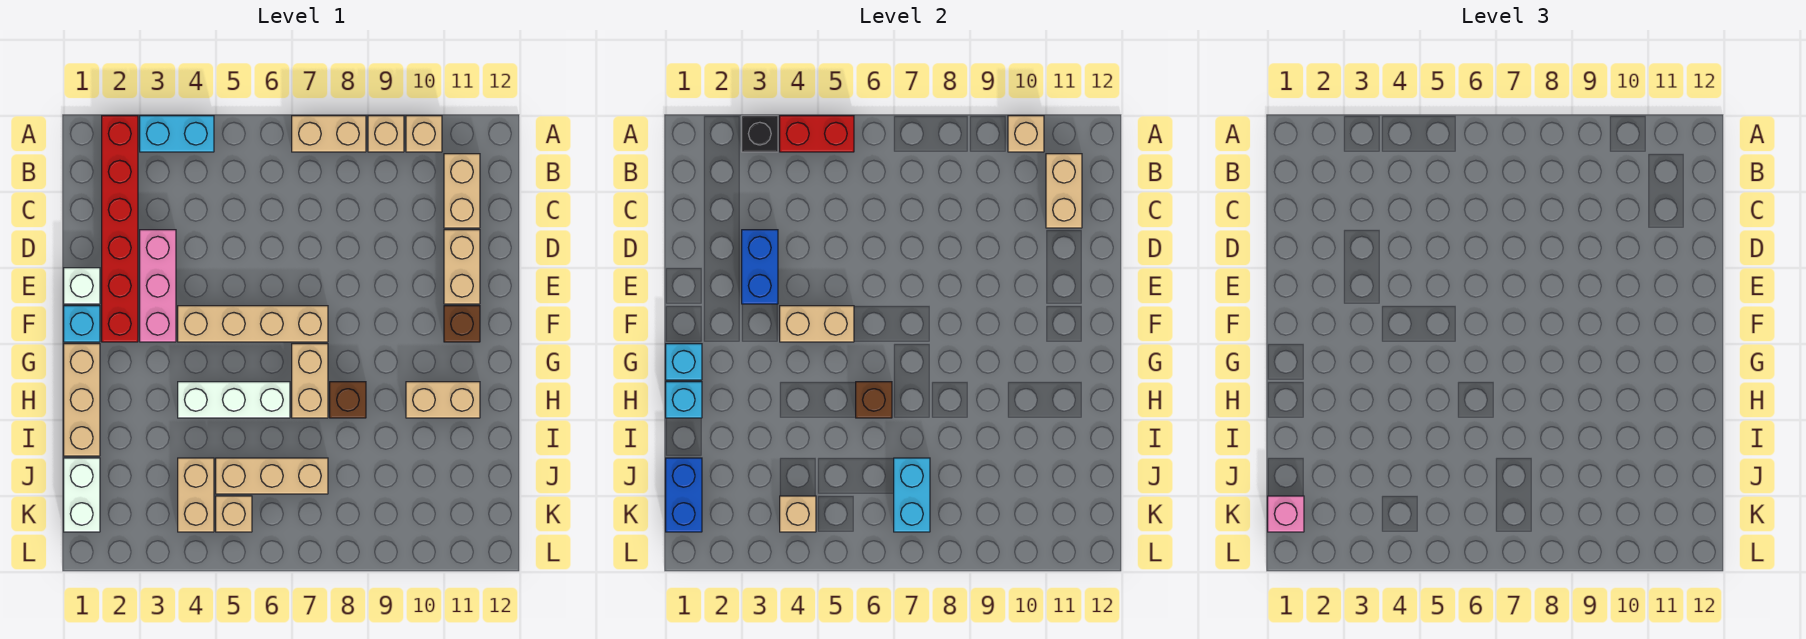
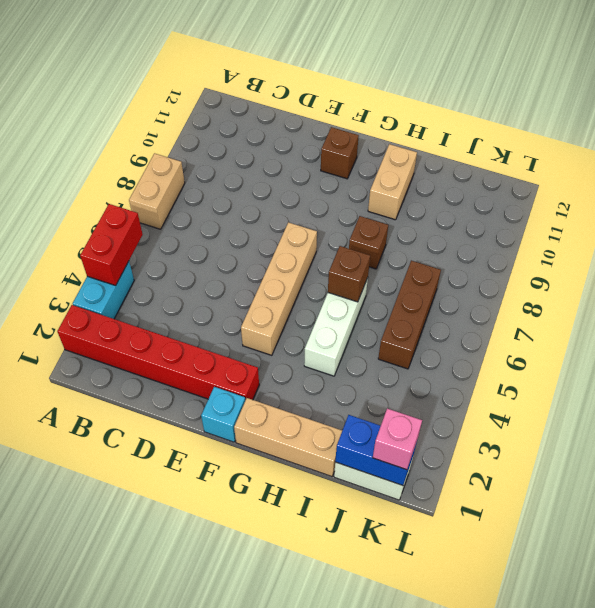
brown brick J5:J7 level 1 -> tan brick J5:J7 level 1
none -> tan brick A9 level 1
none -> tan brick A10 level 1
none -> tan brick B11:C11 level 1
none -> pink brick D3:F3 level 1

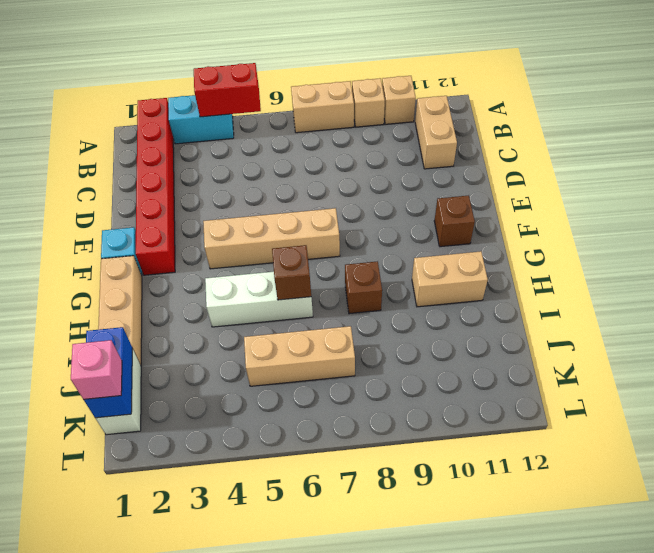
none -> pink brick D3:F3 level 1
none -> tan brick D11:E11 level 1
none -> white brick E1 level 1
none -> tan brick G7:H7 level 1

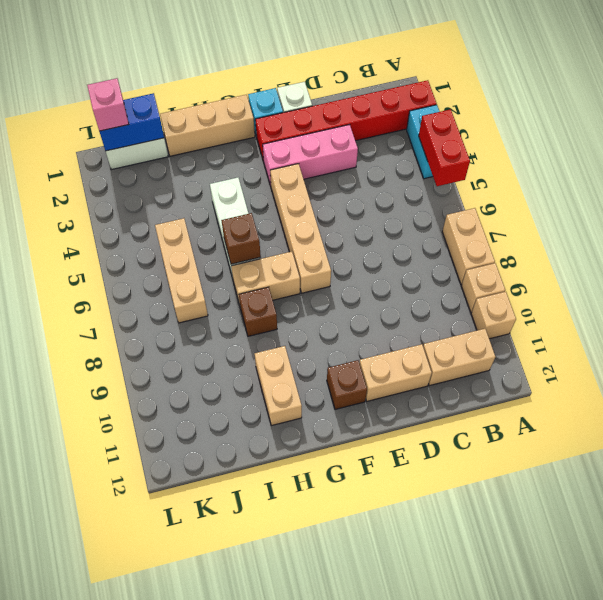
none -> tan brick J4:K4 level 1
none -> tan brick K5 level 1
none -> black brick A3 level 2
none -> tan brick A10 level 2

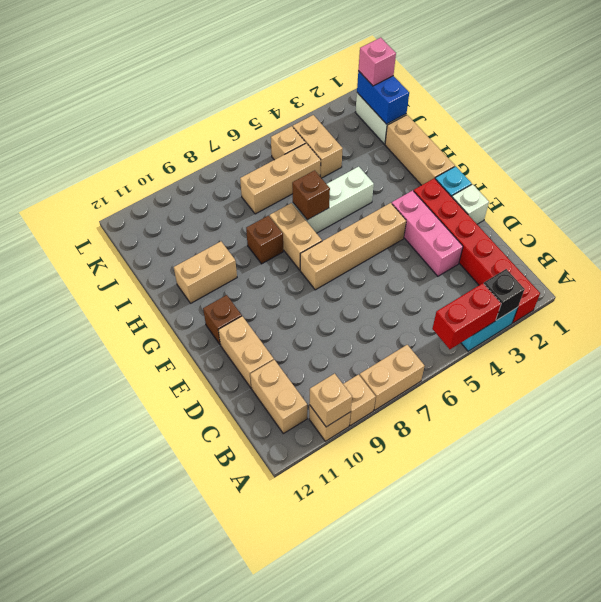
none -> tan brick B11:C11 level 2
none -> blue brick D3:E3 level 2
none -> tan brick F4:F5 level 2
none -> cyan brick G1 level 2

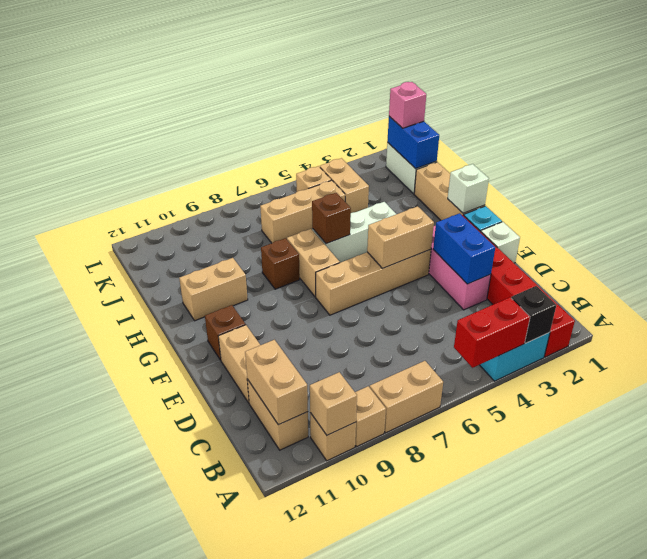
white brick G1 level 2 -> cyan brick G1 level 2
none -> cyan brick H1 level 2
none -> cyan brick J7:K7 level 2
none -> tan brick K4 level 2

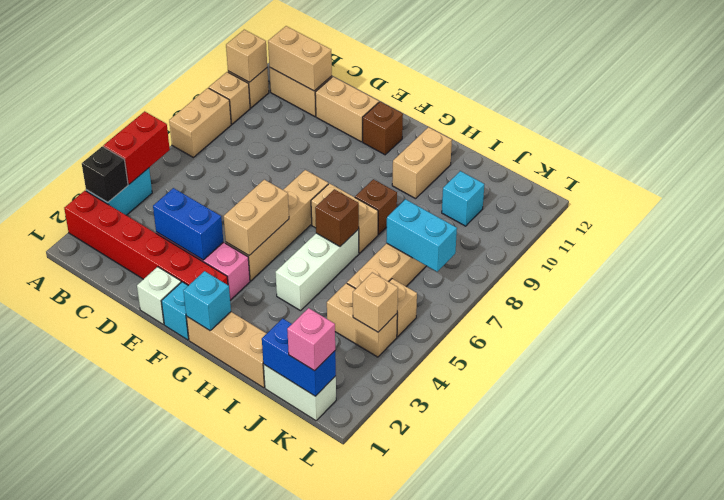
cyan brick J10 level 1 -> cyan brick H1 level 2

